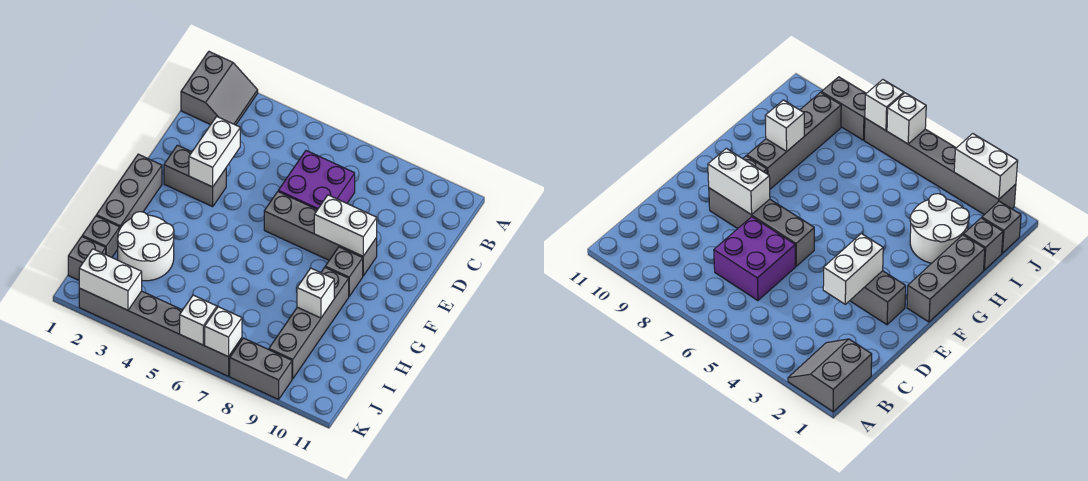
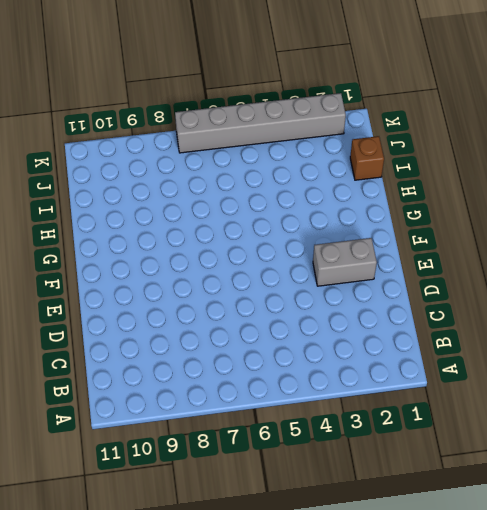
brown brick I1 level 1 -> grey brick I1 level 1
none -> grey slope A1:B2 level 1 top 1
none -> purple brick C6:D7 level 1
none -> grey brick E6:E9 level 1

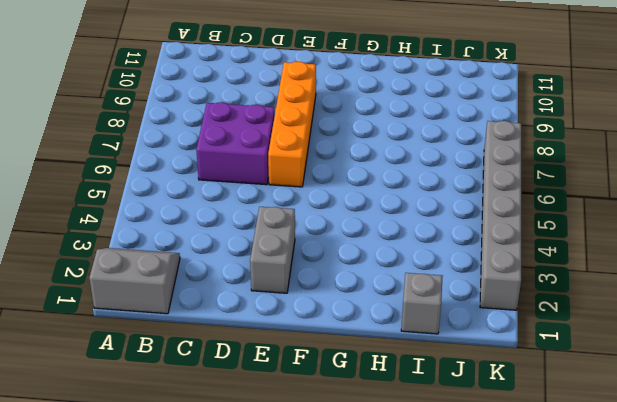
orange brick E6:E9 level 1 -> grey brick E6:E9 level 1
none -> grey brick F1:H1 level 1
none -> grey brick F9 level 1
none -> grey brick G9:J9 level 1

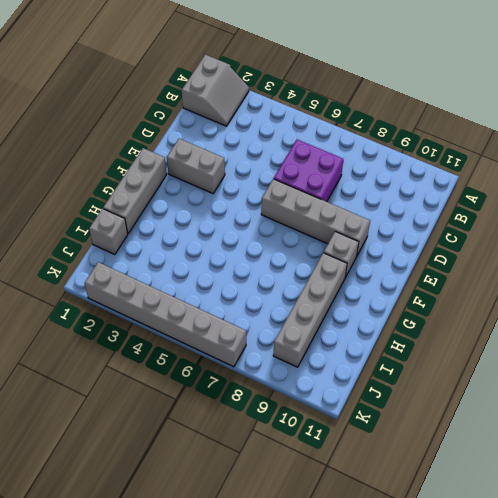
none -> white round brick H2:I3 level 1
none -> grey brick J1 level 1
none -> grey brick K8:K9 level 1

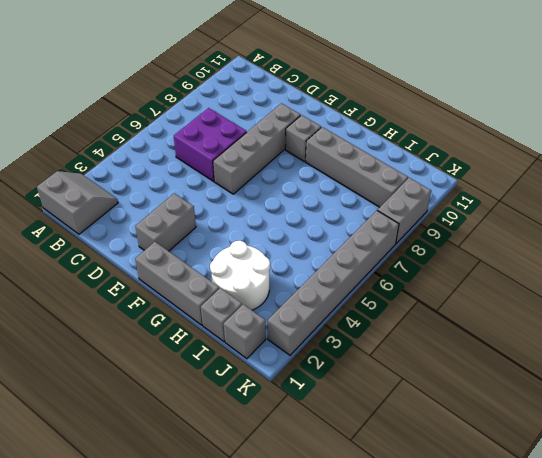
none -> white brick D3:E3 level 2
none -> white brick E8:E9 level 2
none -> white brick H9 level 2

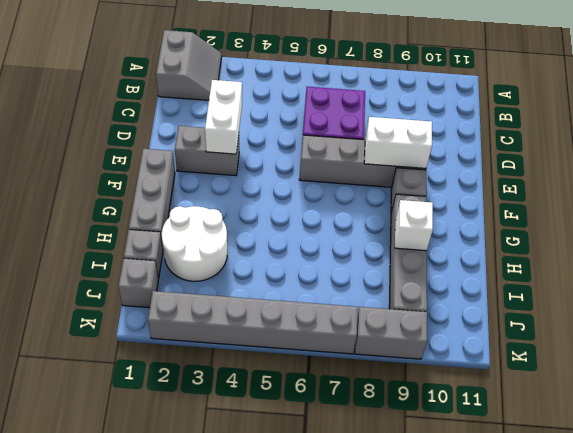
none -> white brick K2:K3 level 2
none -> white brick K6 level 2
none -> white brick K7 level 2

